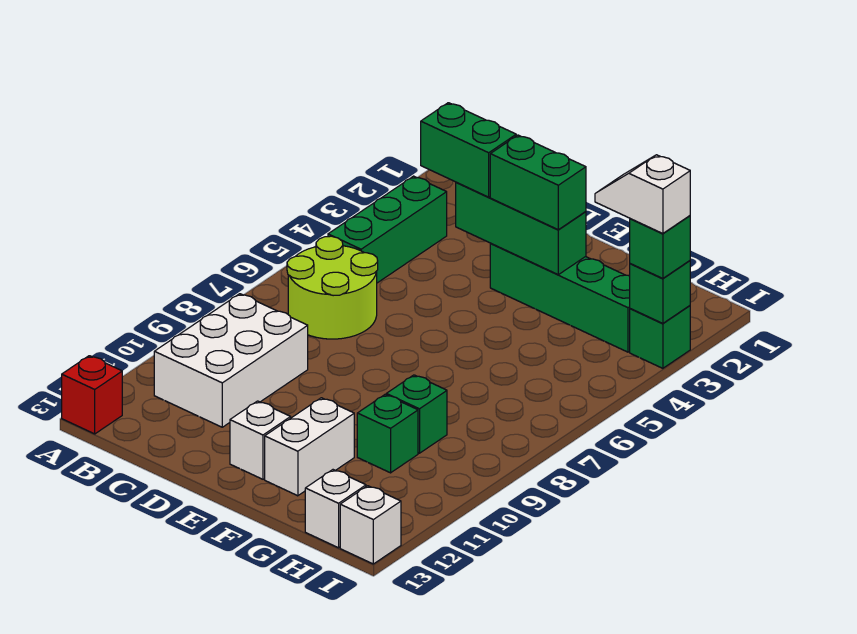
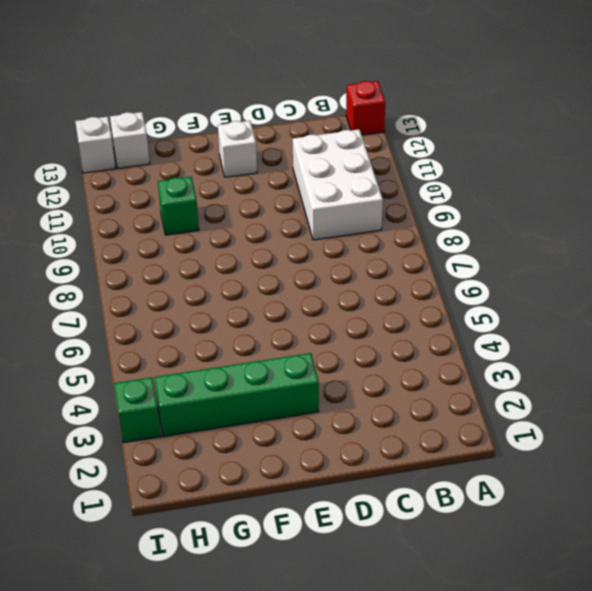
none -> green brick B3:B5 level 1
none -> lime round brick B6:C7 level 1
none -> white brick F11:F12 level 1

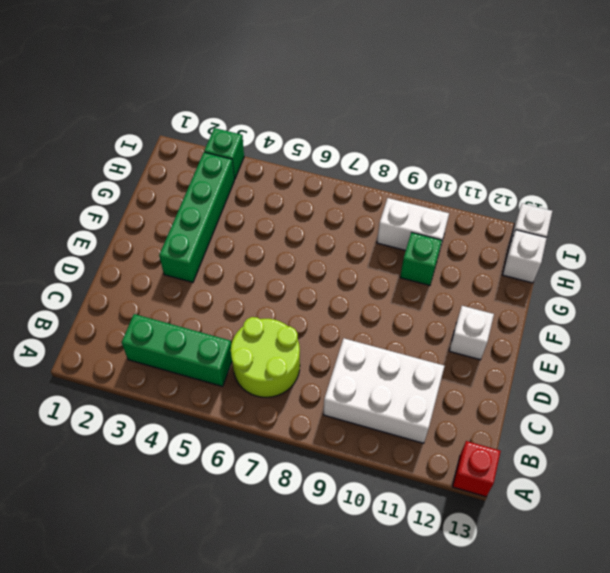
white brick H9:H10 level 1 -> white brick F11:F12 level 1
none -> green brick G9 level 1
none -> green brick D3:F3 level 2
none -> green brick I3 level 2

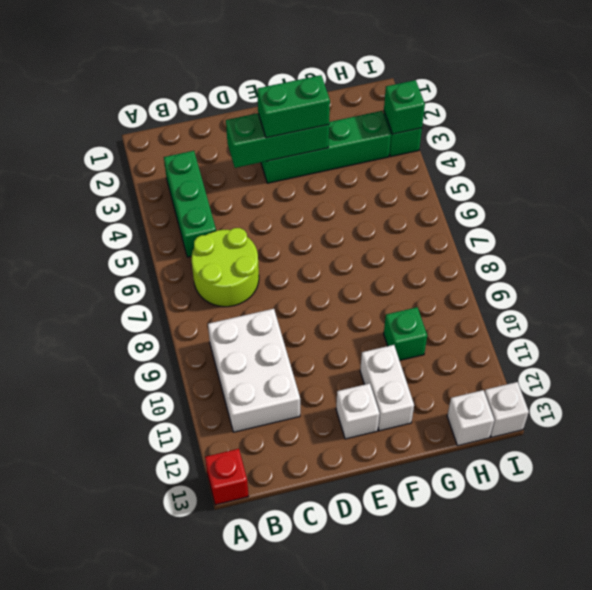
none -> green brick G9 level 1
none -> green brick C3:D3 level 3
none -> green brick I3 level 3

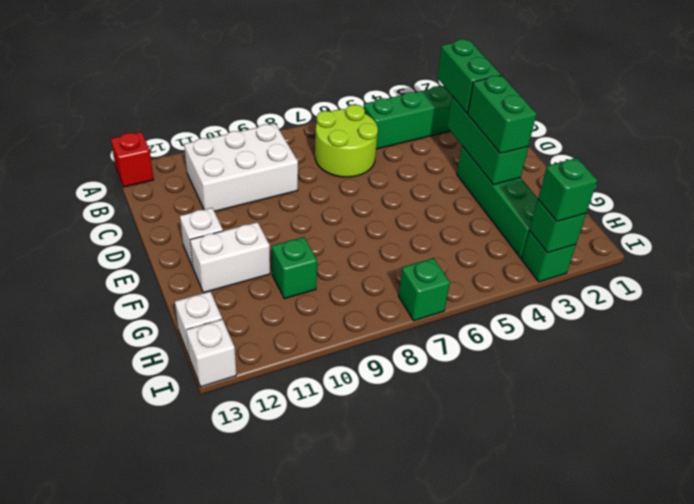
green brick I7 level 1 -> green brick G9 level 1
none -> white slope H3:I3 level 4 top I

